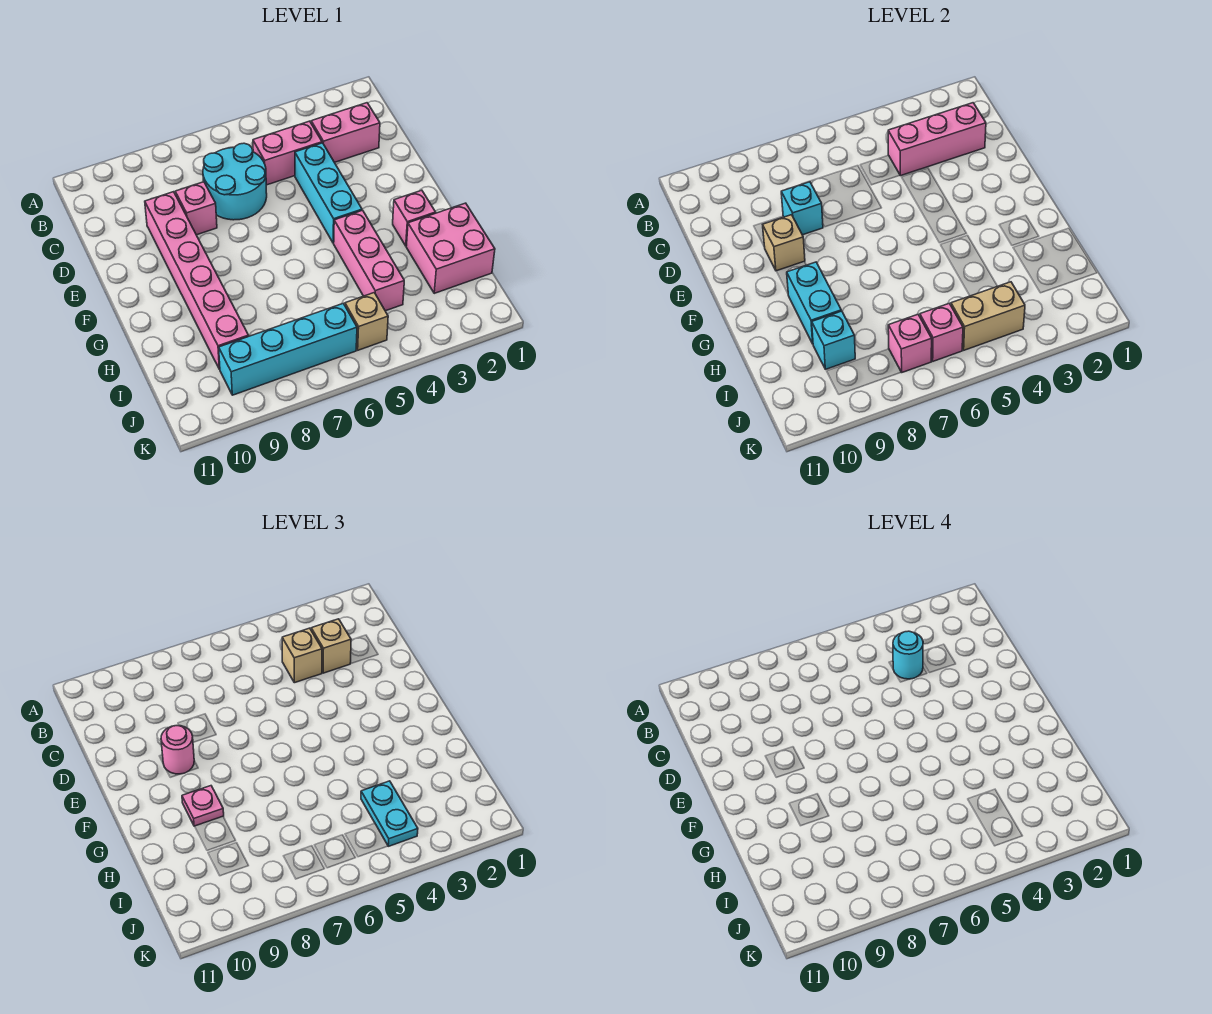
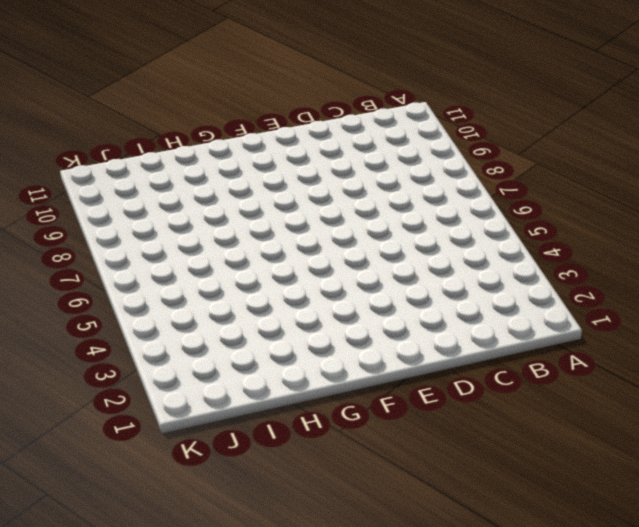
none -> pink brick C2:C3 level 1
none -> pink brick C4:C5 level 1
none -> cyan round brick C6:D7 level 1

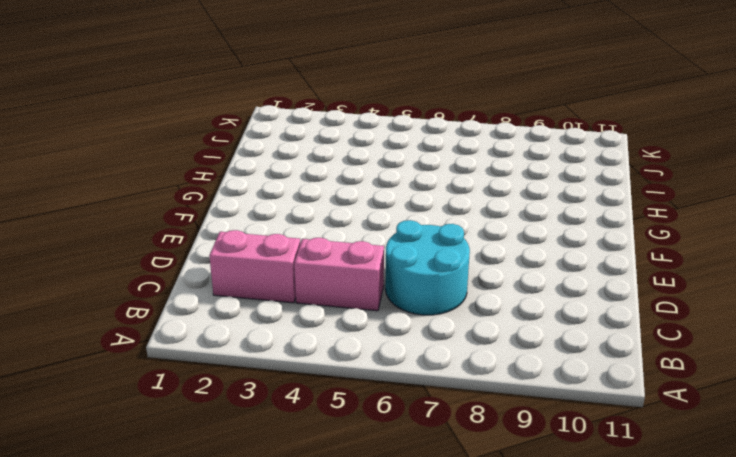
none -> cyan brick D4:F4 level 1
none -> pink brick D8 level 1
none -> pink brick D9:I9 level 1

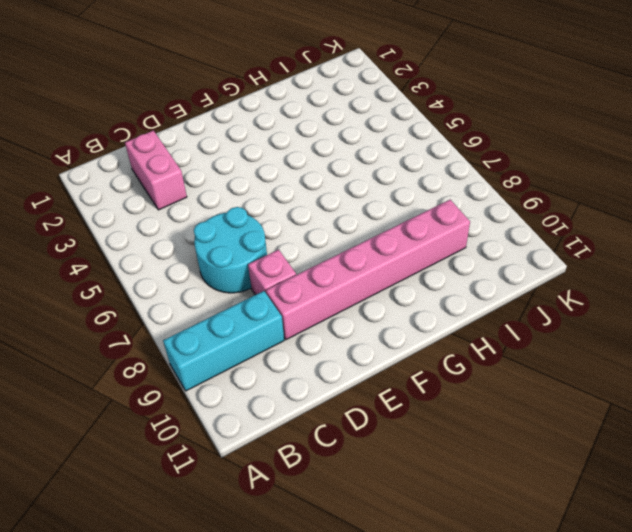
cyan brick A9:C9 level 1 -> cyan brick D4:F4 level 1
none -> pink brick C4:C5 level 1
none -> pink brick G2 level 1
none -> pink brick G4:I4 level 1

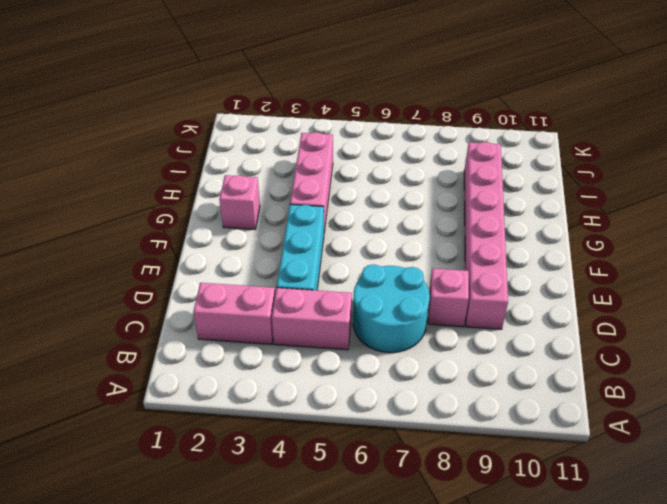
none -> pink brick H1:I2 level 1
none -> tan brick J5 level 1
none -> cyan brick J6:J9 level 1

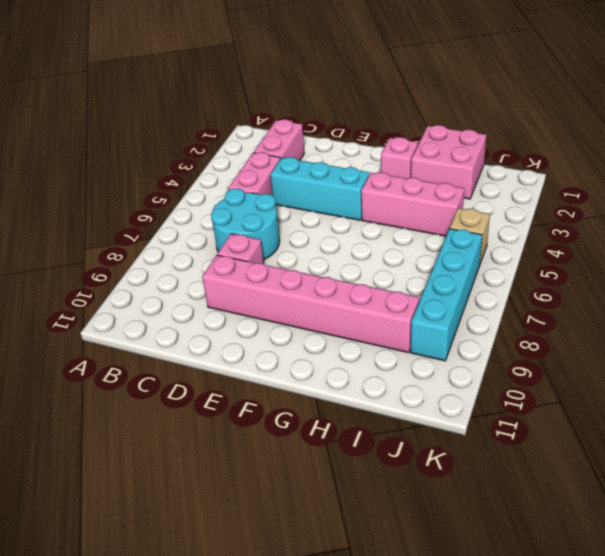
none -> pink brick C2:C4 level 2
none -> cyan brick D8 level 2
none -> tan brick E9 level 2

